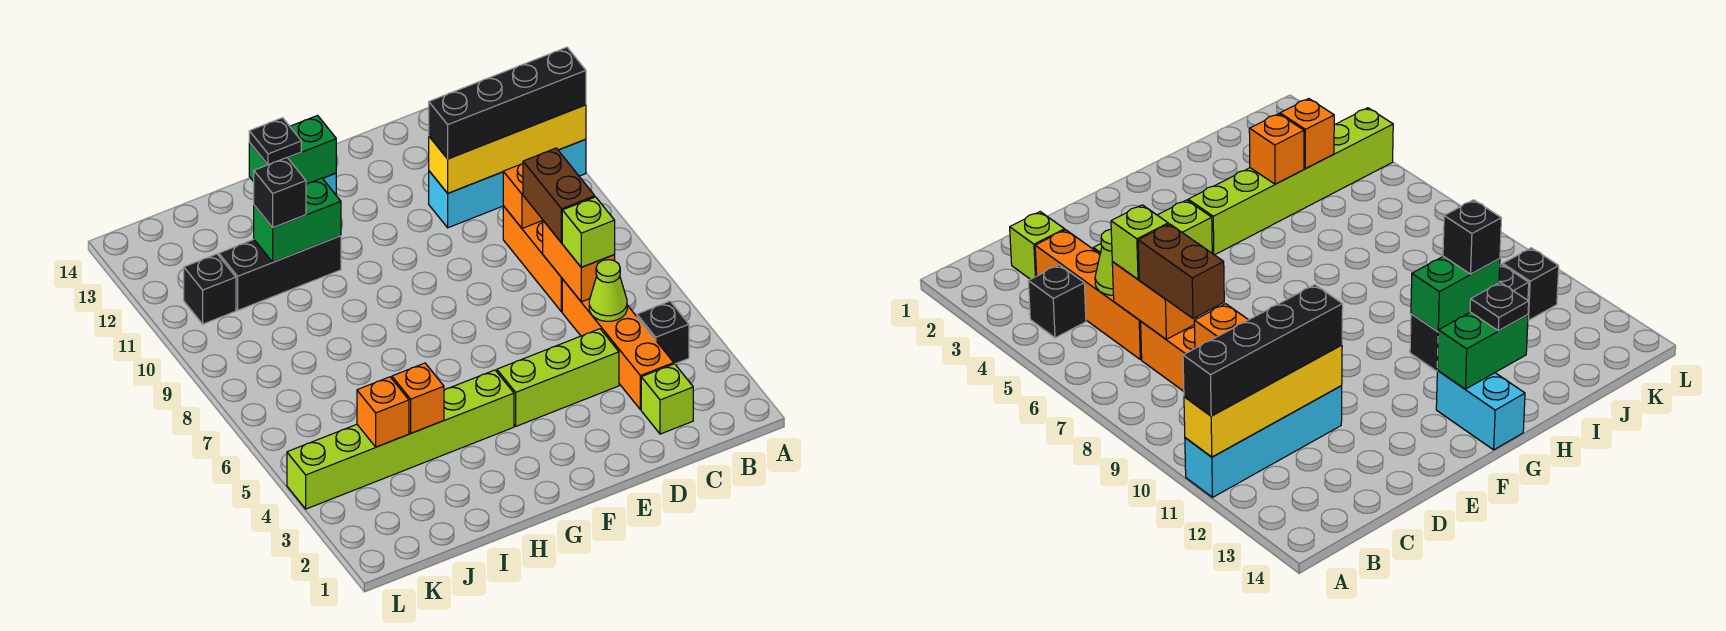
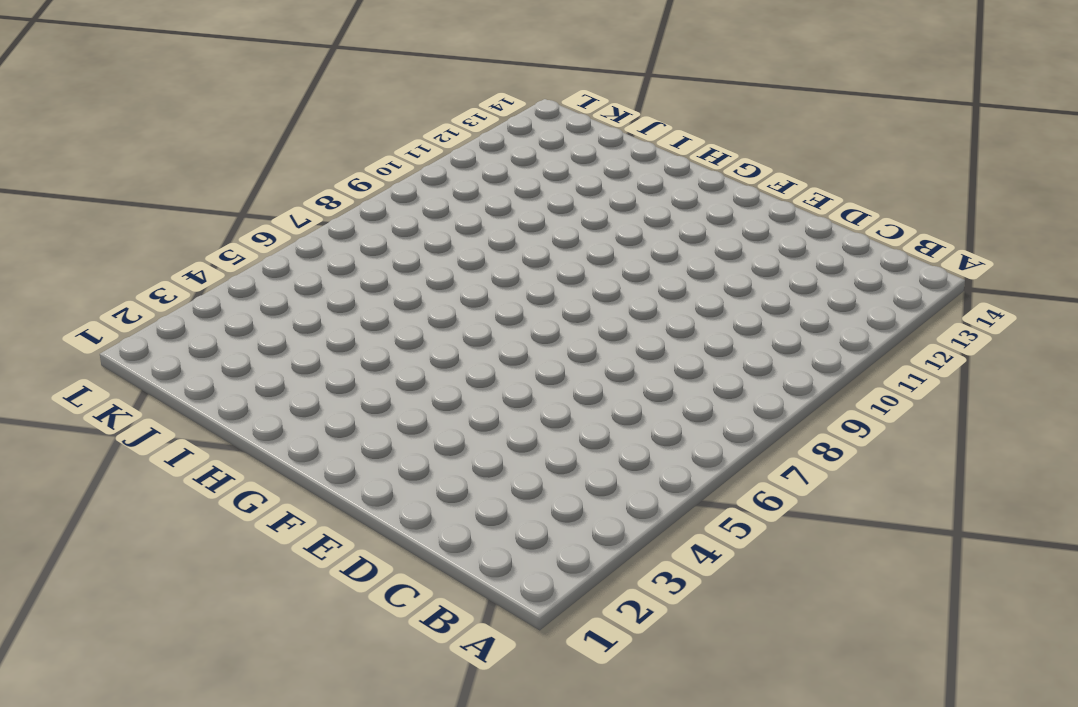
none -> cyan brick A11:D11 level 1
none -> black brick B4 level 1
none -> lime brick C2 level 1

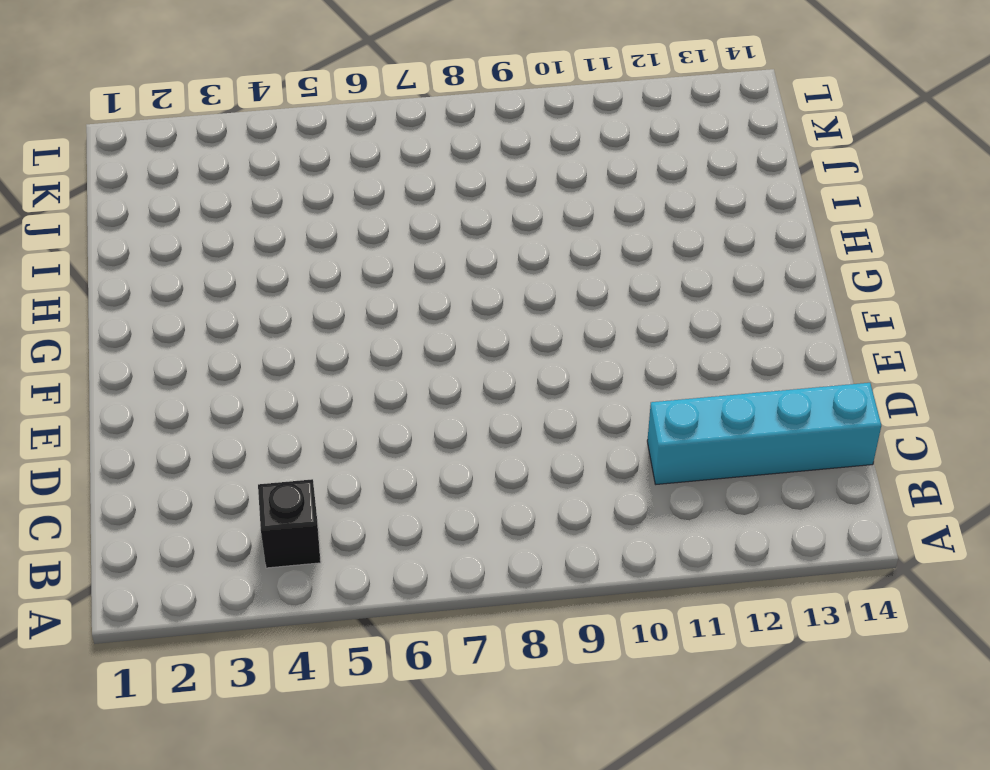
cyan brick C11:C14 level 1 -> cyan brick A11:D11 level 1
none -> lime brick C2 level 1
none -> orange brick C3:C6 level 1
none -> orange brick C7:C9 level 1

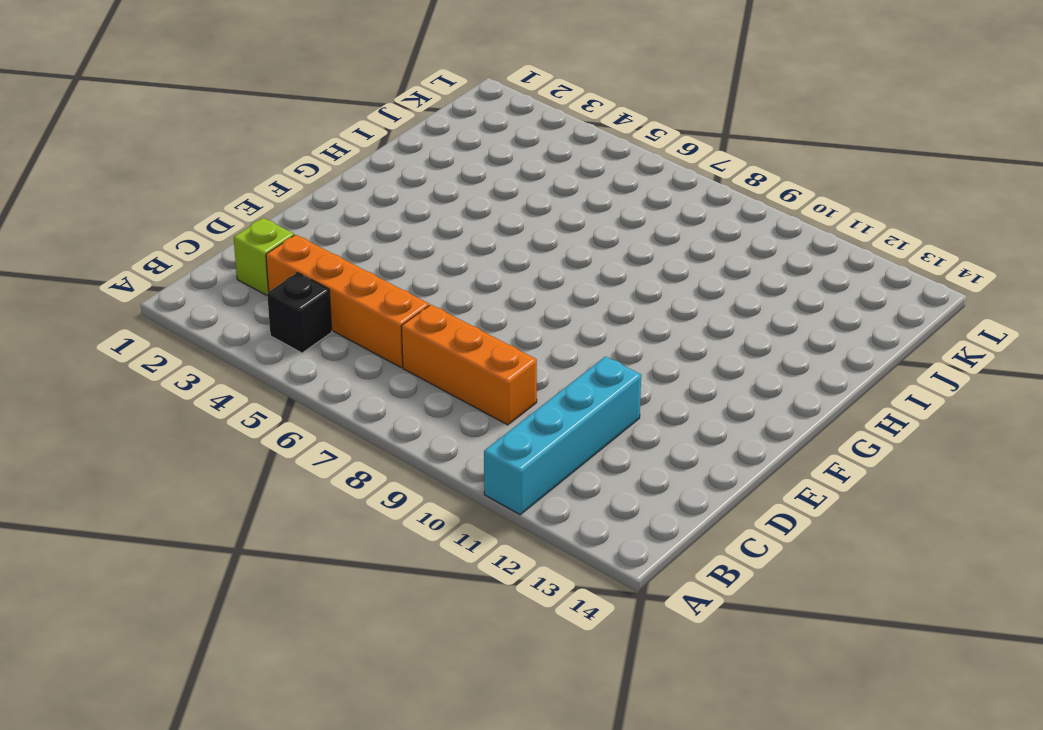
none -> lime brick D4:F4 level 1
none -> lime brick G4:L4 level 1
none -> cyan brick G13:G14 level 1

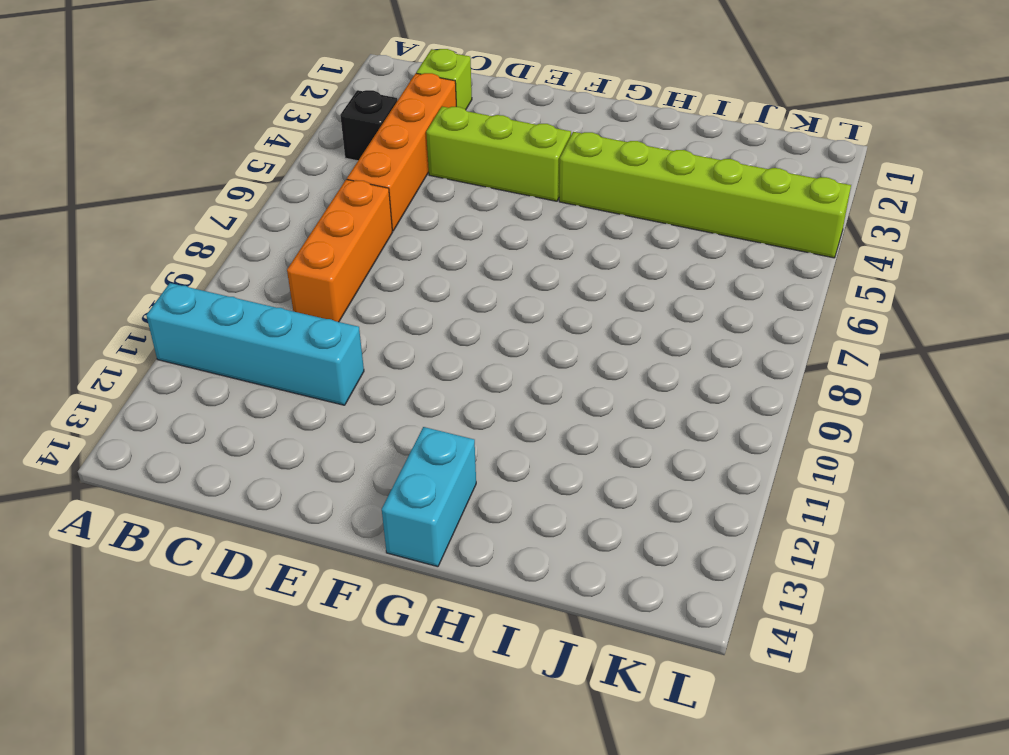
none -> black brick H11:J11 level 1
none -> black brick K11 level 1
none -> yellow brick A11:D11 level 2

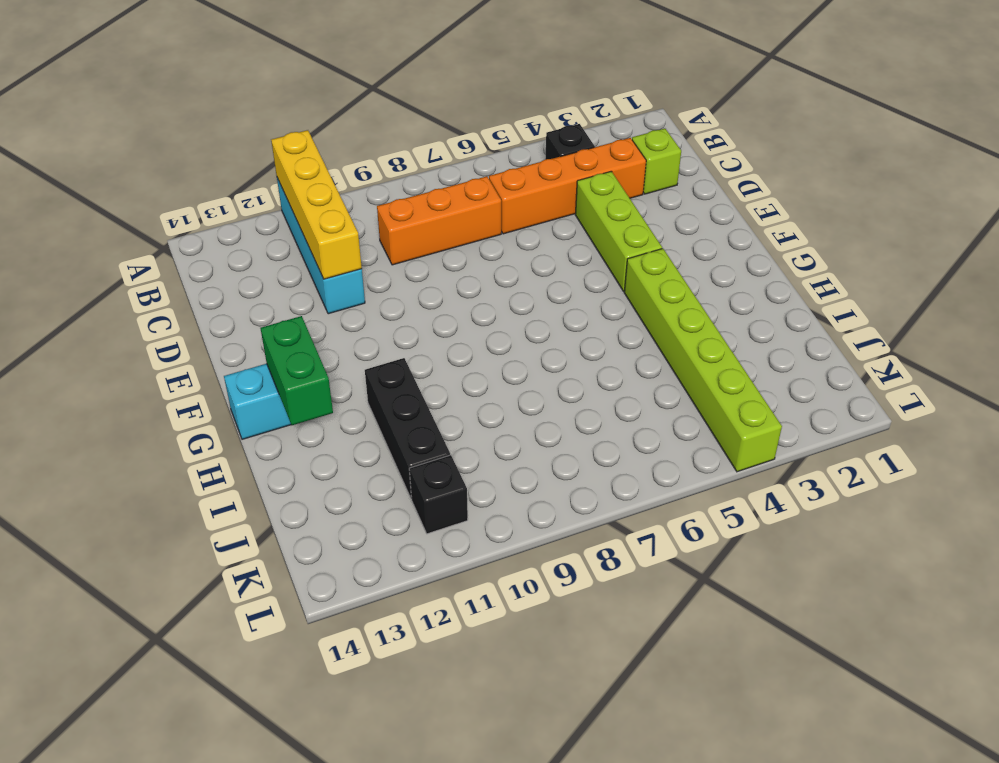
none -> lime cone C5 level 2
none -> orange brick C6:C7 level 2
none -> orange brick C9 level 2

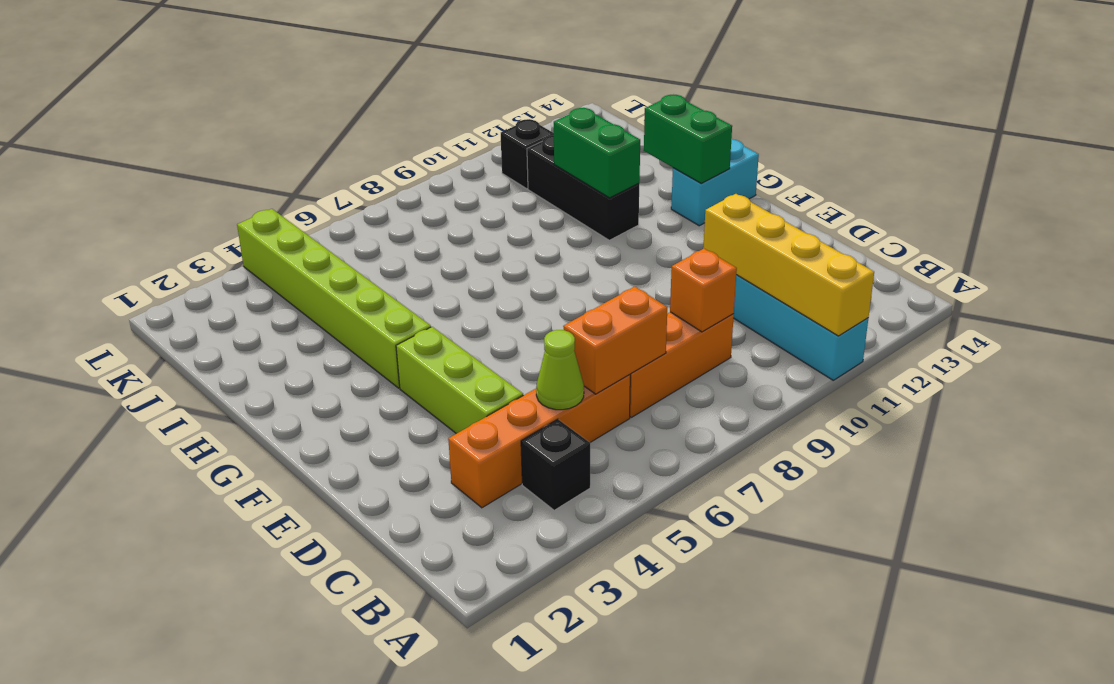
none -> lime brick C2 level 1
none -> orange brick I4 level 2
none -> orange brick J4 level 2

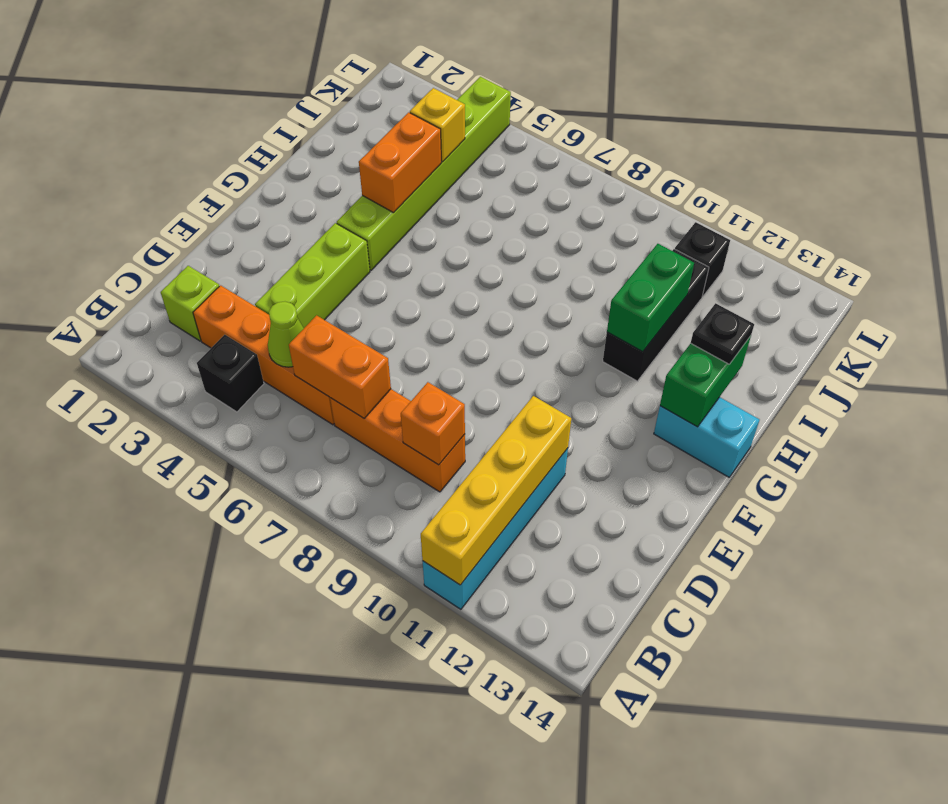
orange brick H4:I4 level 2 -> orange brick I4 level 2
yellow brick J4 level 2 -> orange brick J4 level 2
none -> black brick A11:D11 level 3
none -> lime brick C6 level 3
none -> brown brick C7:C8 level 3

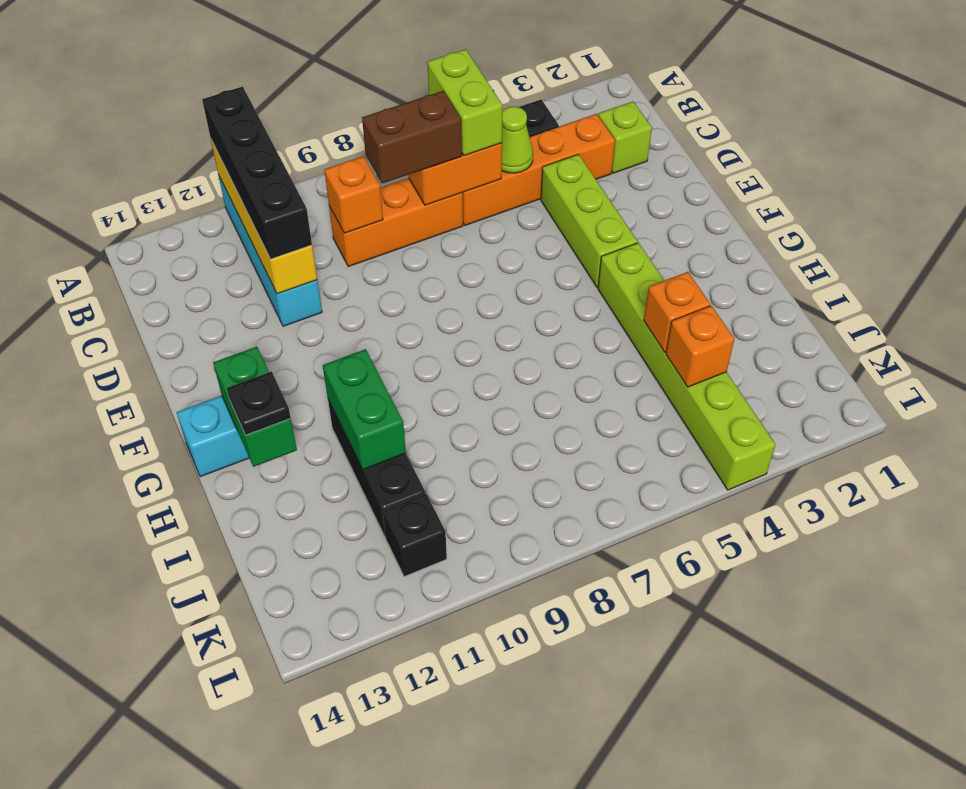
lime brick B6:C6 level 3 -> lime brick C6 level 3
none -> black brick I11 level 3

